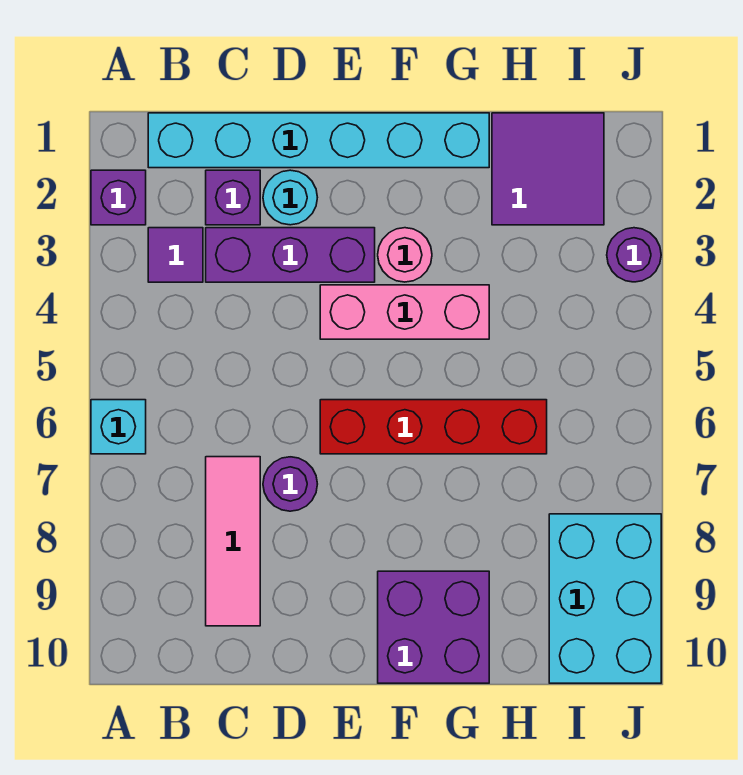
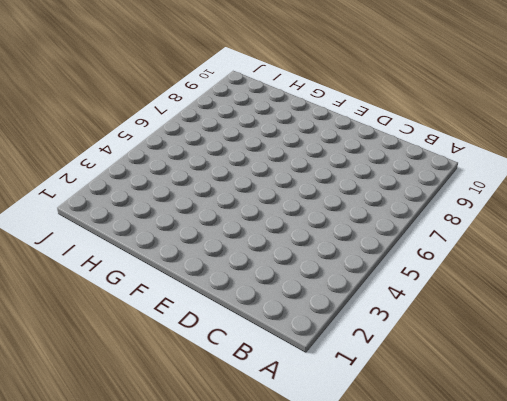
none -> purple brick A2 level 1
none -> cyan brick A6 level 1
none -> cyan brick B1:G1 level 1

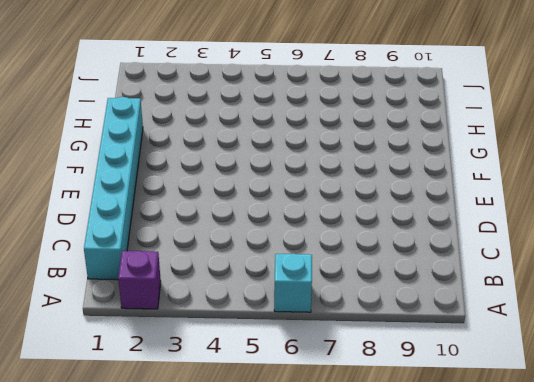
none -> purple tile B3 level 1
none -> purple brick C2 level 1
none -> purple brick C3:E3 level 1

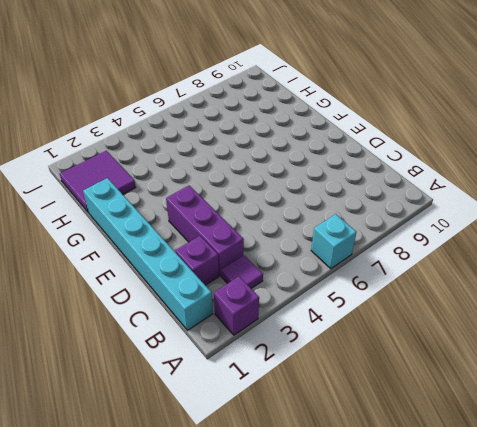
none -> pink tile C7:C9 level 1
none -> cyan round brick D2 level 1
none -> purple round brick D7 level 1

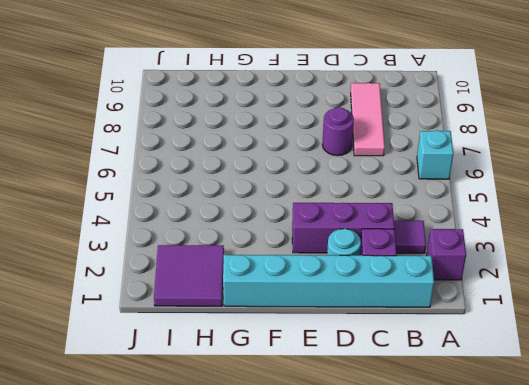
none -> pink brick E4:G4 level 1
none -> red brick E6:H6 level 1
none -> pink round brick F3 level 1

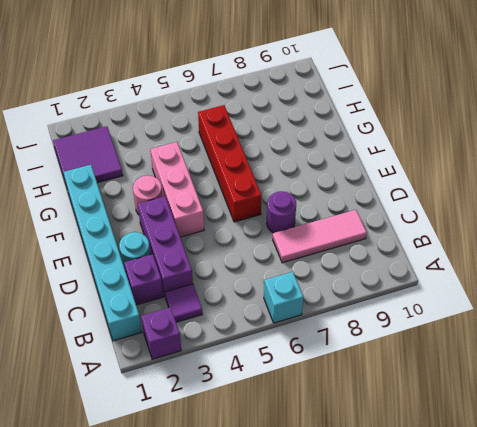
none -> purple brick F9:G10 level 1
none -> cyan brick I8:J10 level 1
none -> purple round brick J3 level 1

